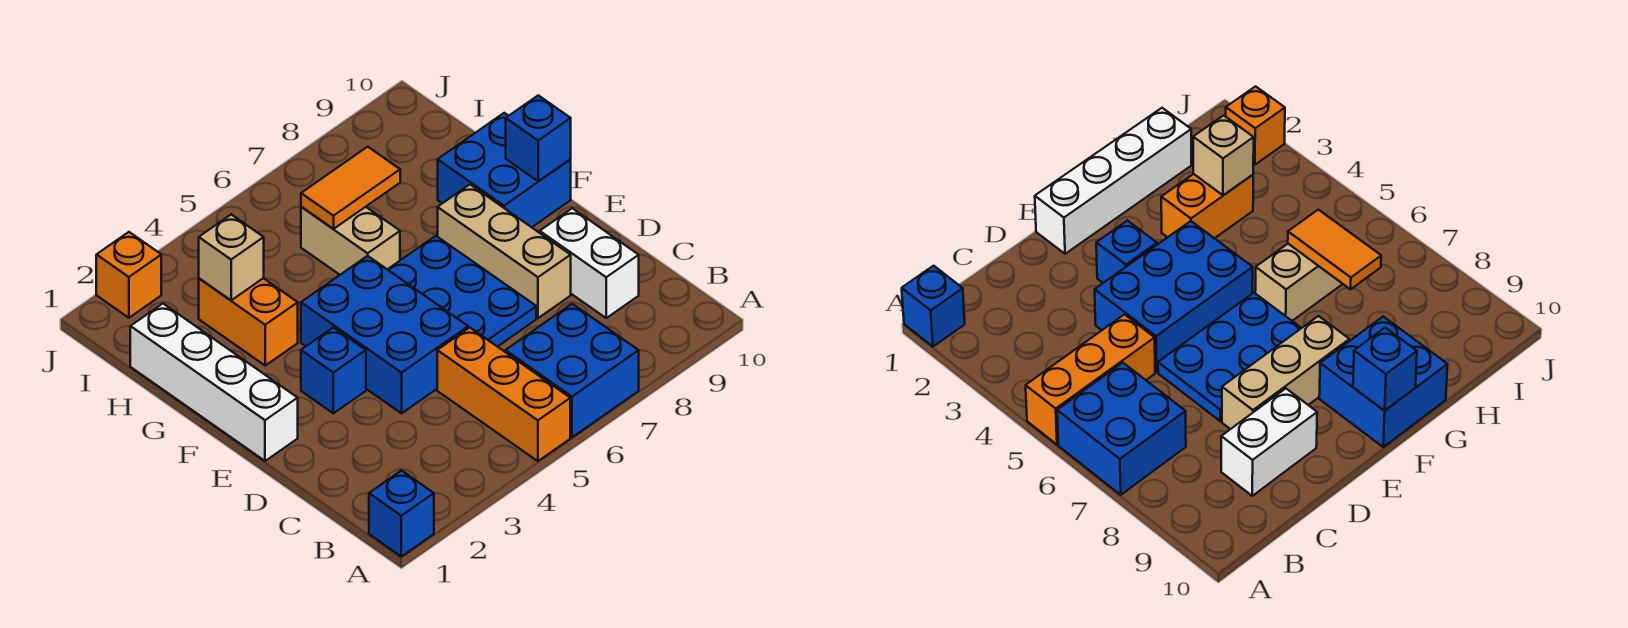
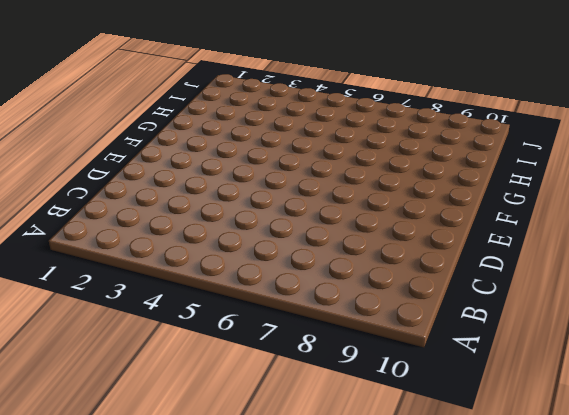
none -> blue brick A1 level 1
none -> orange brick A5:C5 level 1
none -> blue brick A6:B7 level 1

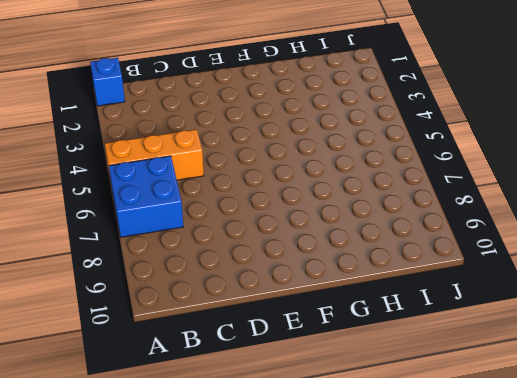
none -> white brick C9:D9 level 1
none -> blue brick D4:F5 level 1
none -> blue plate D6:F7 level 1

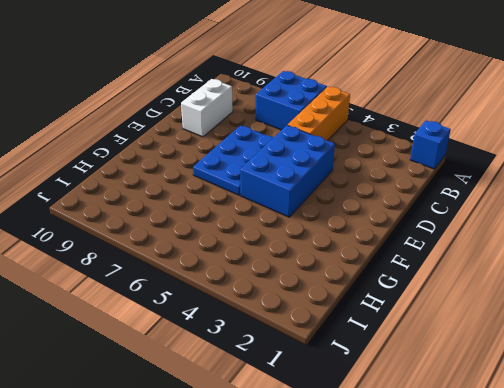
none -> tan brick D8:F8 level 1
none -> white brick E1:H1 level 1
none -> blue brick E3 level 1

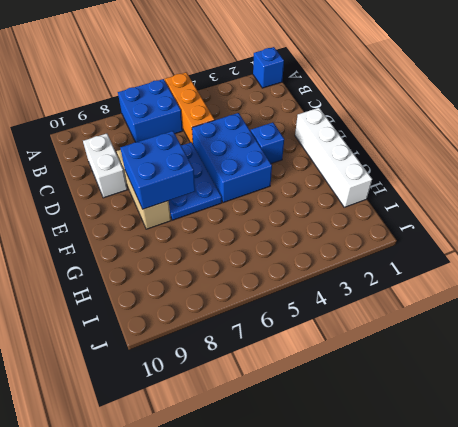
blue brick E7:F8 level 2 -> blue brick F9:G10 level 1
none -> orange brick G3:H3 level 1
none -> tan brick G6:H6 level 1
none -> orange brick J2 level 1

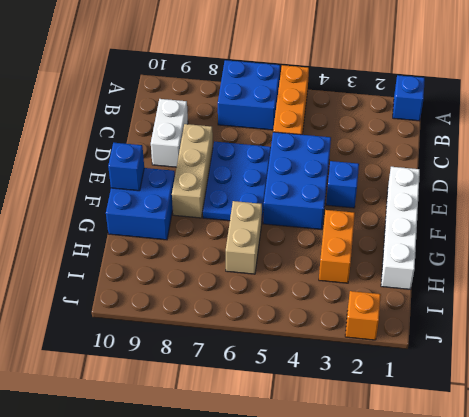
none -> tan brick H3 level 2
none -> orange tile H6:H7 level 2

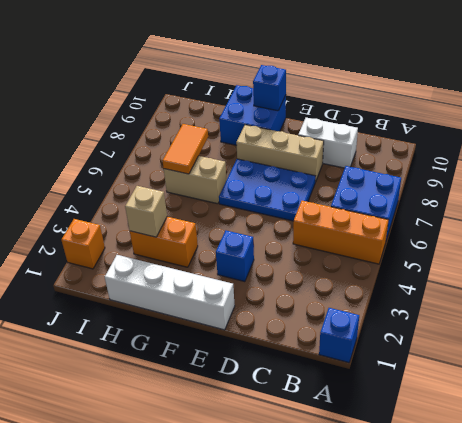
none -> blue brick D4:F5 level 1

